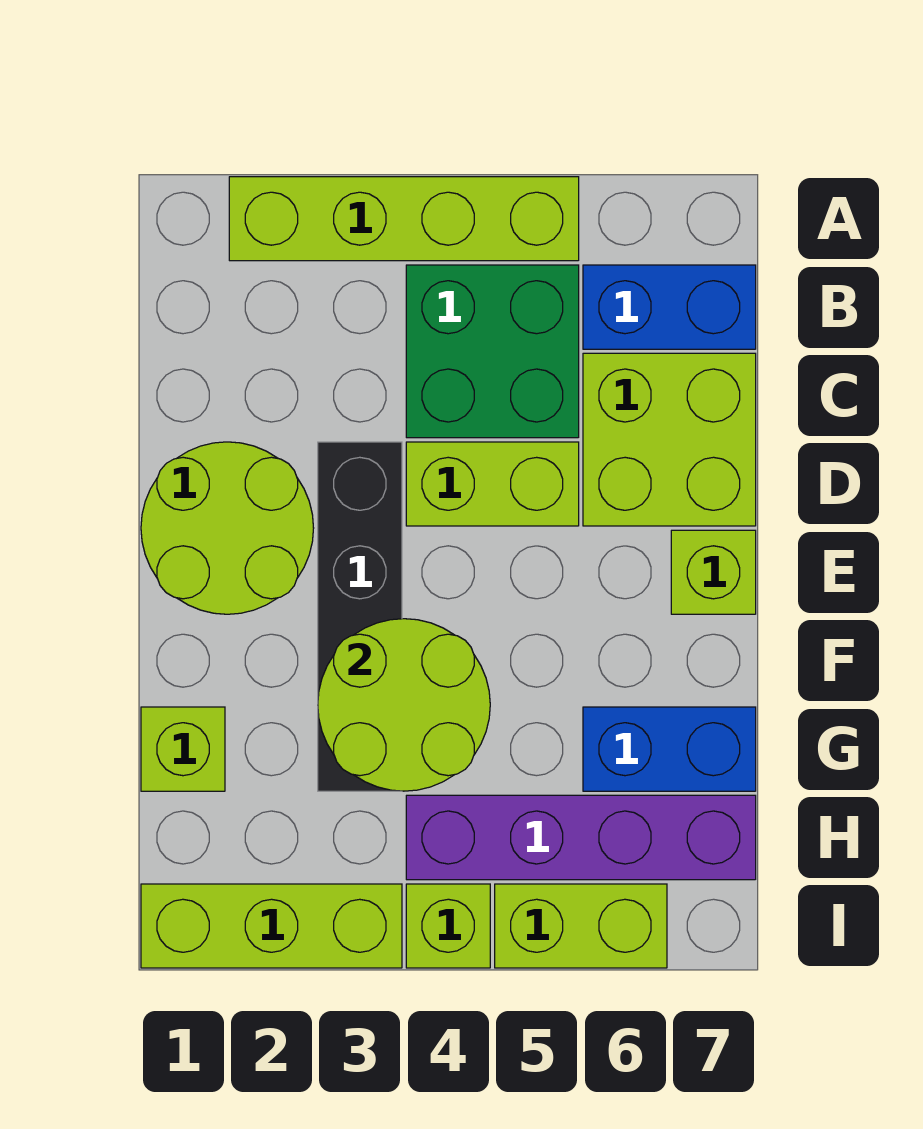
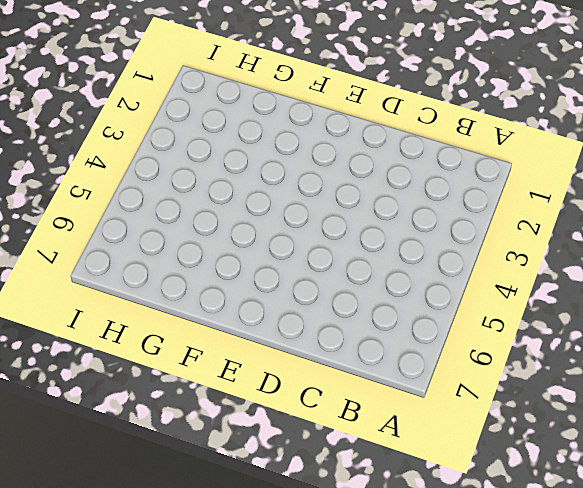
none -> lime brick A2:A5 level 1
none -> green brick B4:C5 level 1
none -> blue brick B6:B7 level 1

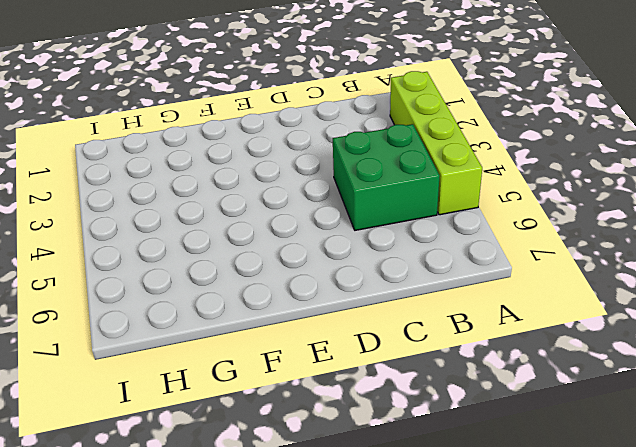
none -> blue brick B6:B7 level 1
none -> lime brick C6:D7 level 1
none -> lime round brick D1:E2 level 1

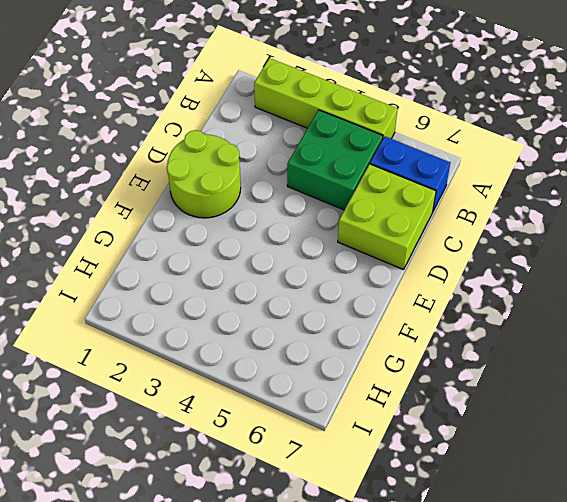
none -> black brick D3:G3 level 1
none -> lime brick D4:D5 level 1
none -> lime brick E7 level 1

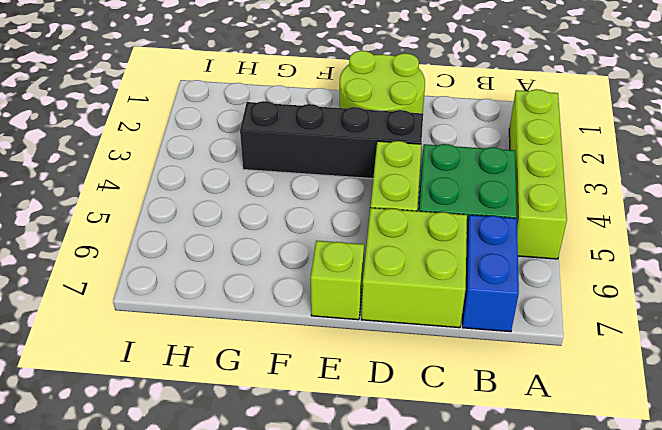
none -> lime brick G1 level 1
none -> blue brick G6:G7 level 1
none -> purple brick H4:H7 level 1

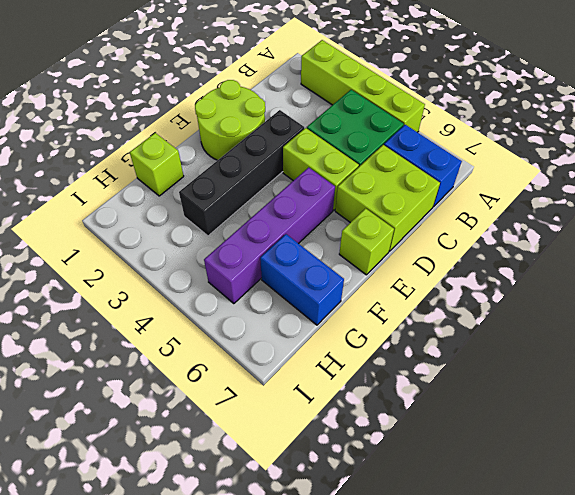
purple brick E5:H5 level 1 -> purple brick H4:H7 level 1
none -> lime brick I1:I3 level 1
none -> lime brick I4 level 1
none -> lime brick I5:I6 level 1

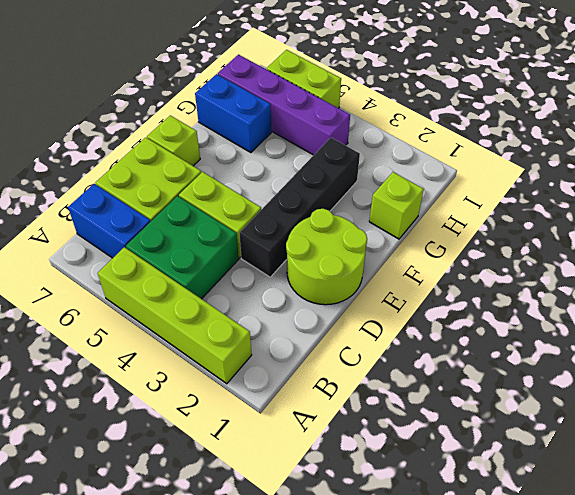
none -> lime brick I1:I3 level 1
none -> lime brick I4 level 1
none -> lime round brick F3:G4 level 2

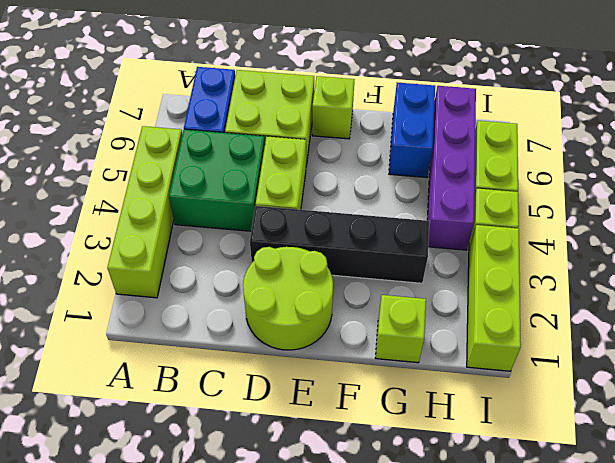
none -> lime round brick F3:G4 level 2

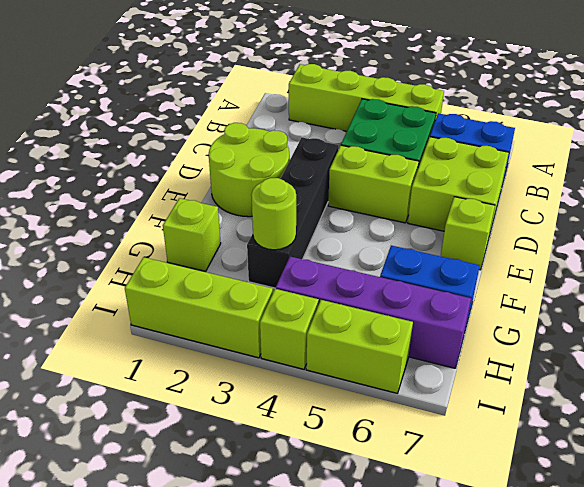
lime round brick G3 level 2 -> lime round brick F3:G4 level 2

